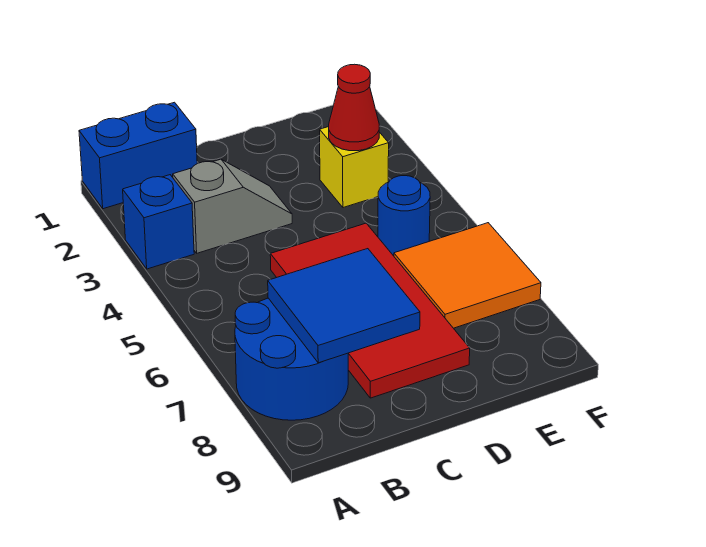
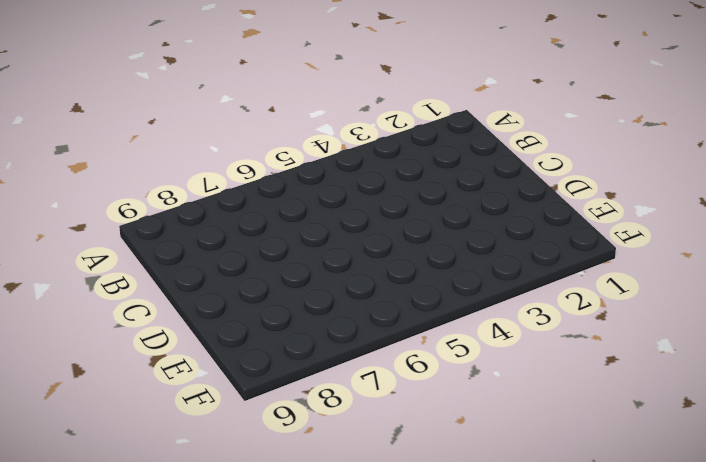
none -> blue brick A1:B1 level 1
none -> blue brick A3 level 1

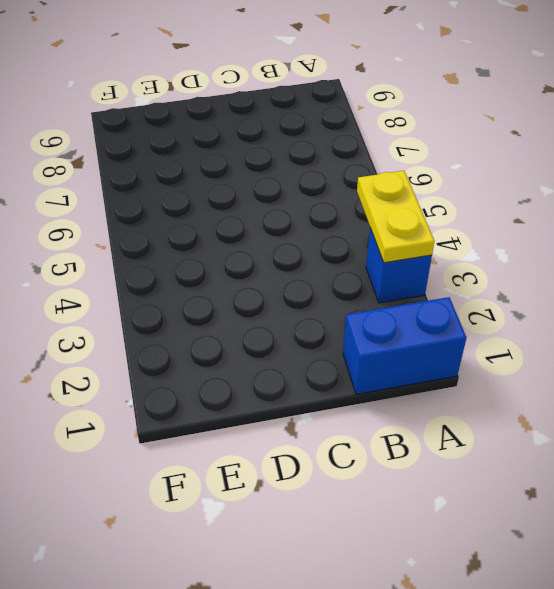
yellow plate A3:A4 level 2 -> none
none -> blue round brick A7:B8 level 1
none -> grey slope B3:C3 level 1 top B

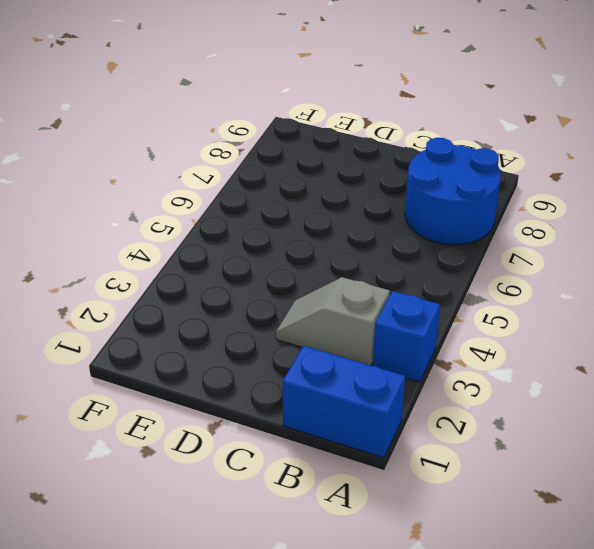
none -> red tile C5:D8 level 1
none -> yellow brick E3 level 1

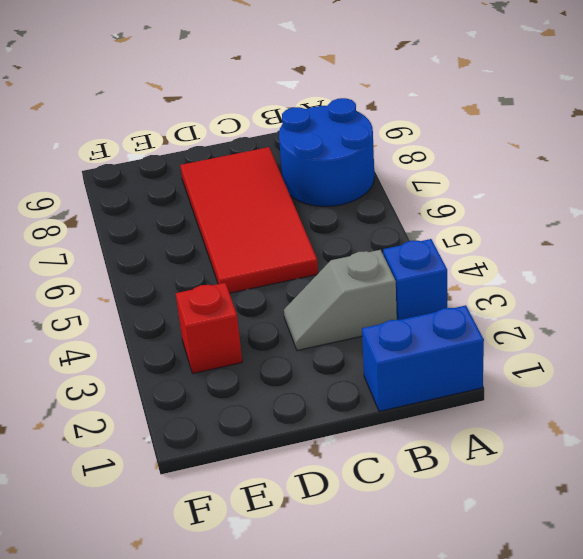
red brick E3 level 1 -> yellow brick E3 level 1
none -> blue round brick E5 level 1
none -> orange tile E6:F7 level 1

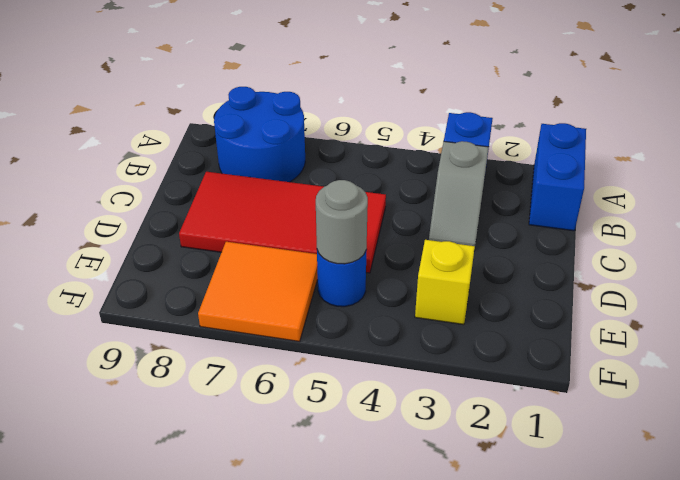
grey round brick E5 level 2 -> none
none -> blue tile B7:C8 level 2
none -> red cone E3 level 2

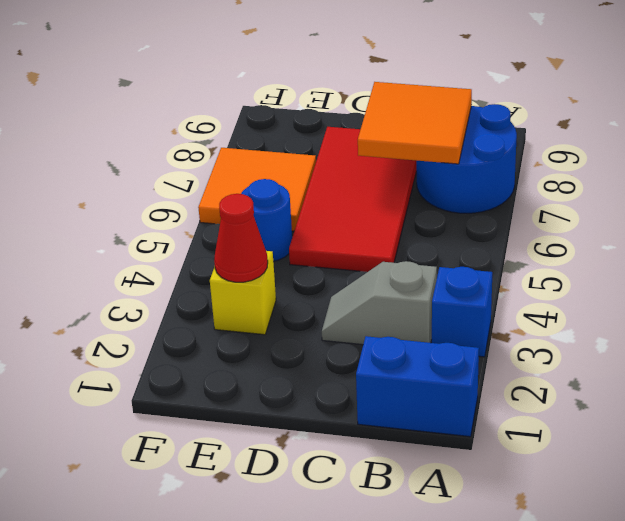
orange tile B7:C8 level 2 -> blue tile B7:C8 level 2

